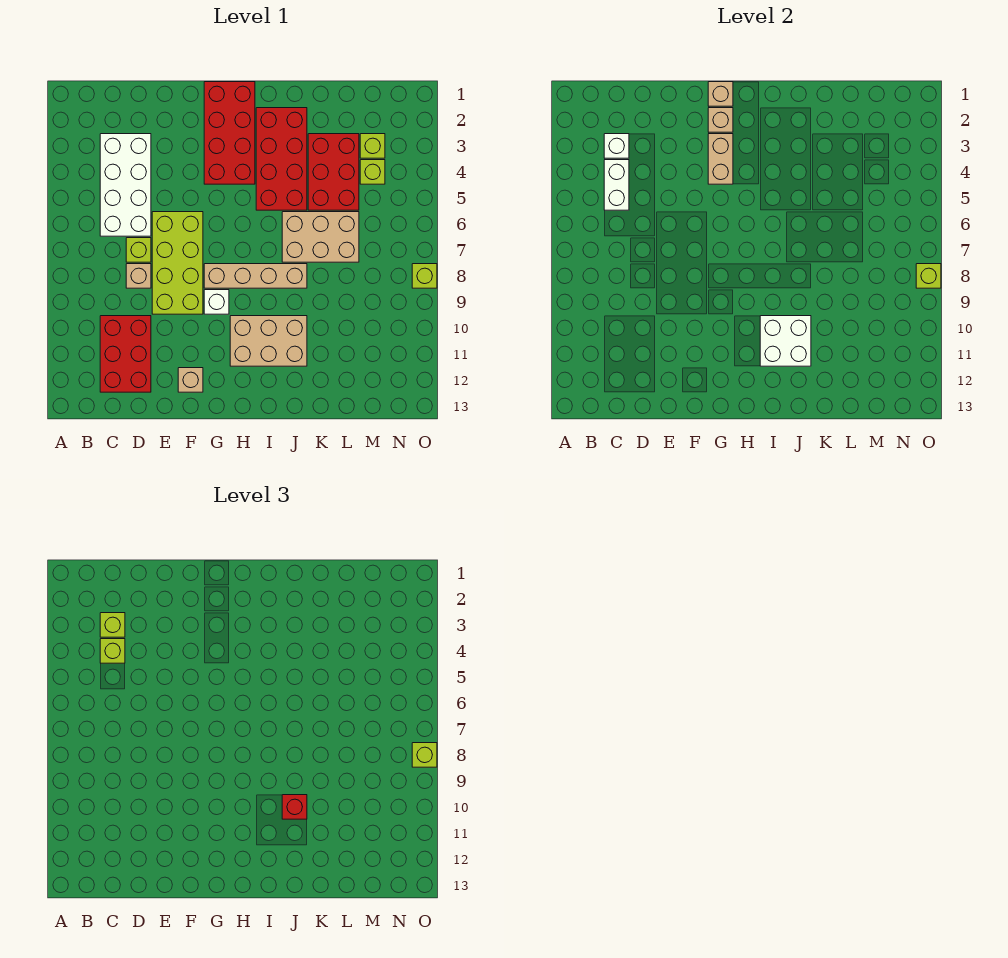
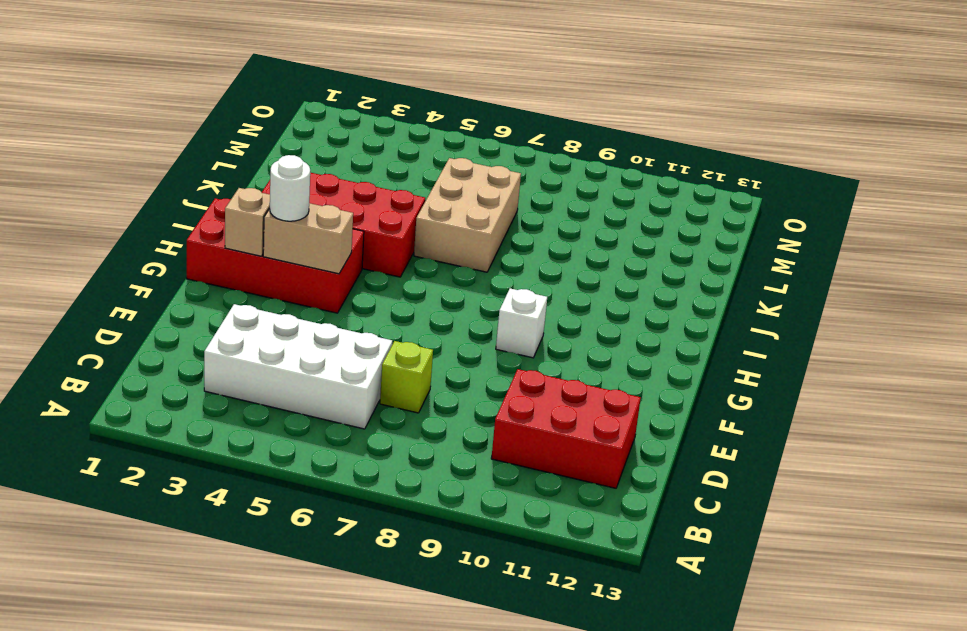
white round brick G3 level 3 -> none
none -> tan brick D8 level 1
none -> lime brick E6:F9 level 1
none -> tan brick F12 level 1

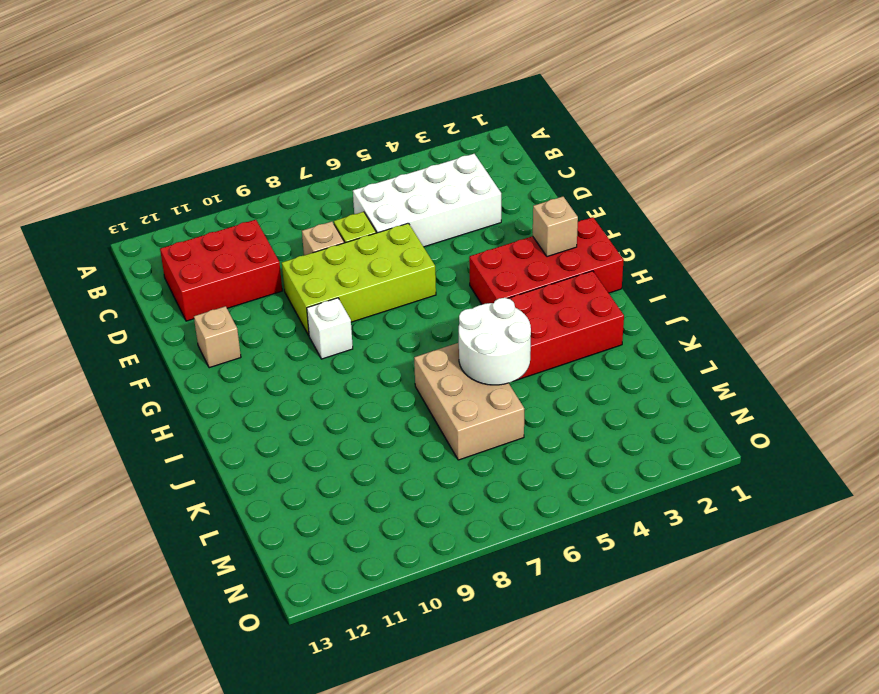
white round brick J5:K6 level 2 -> none
none -> tan brick G8:J8 level 1
none -> tan brick H10:J11 level 1
none -> red brick K3:L5 level 1

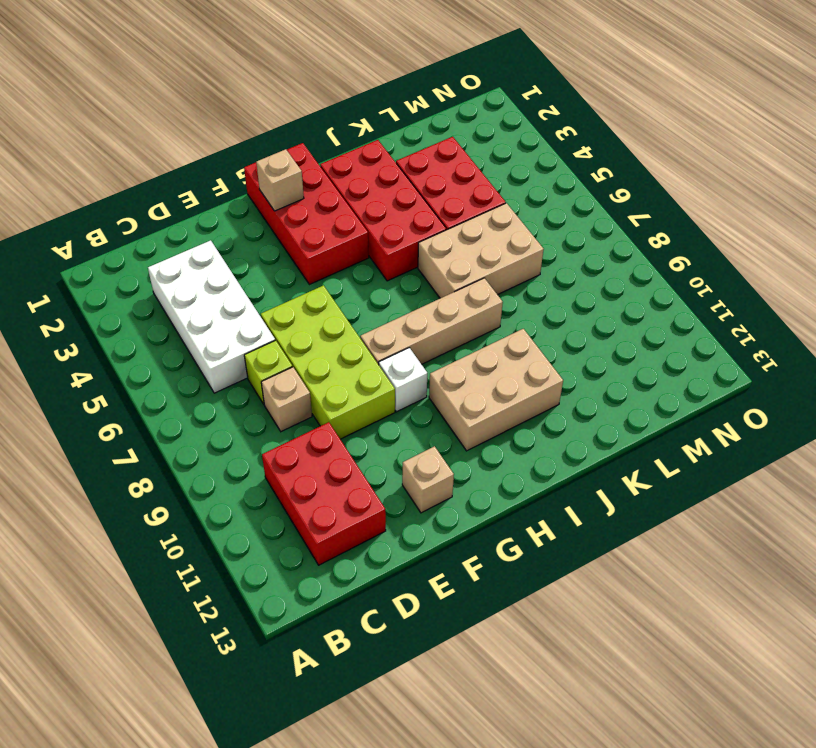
none -> lime brick M3 level 1
none -> lime brick M4 level 1
none -> lime brick O8 level 1

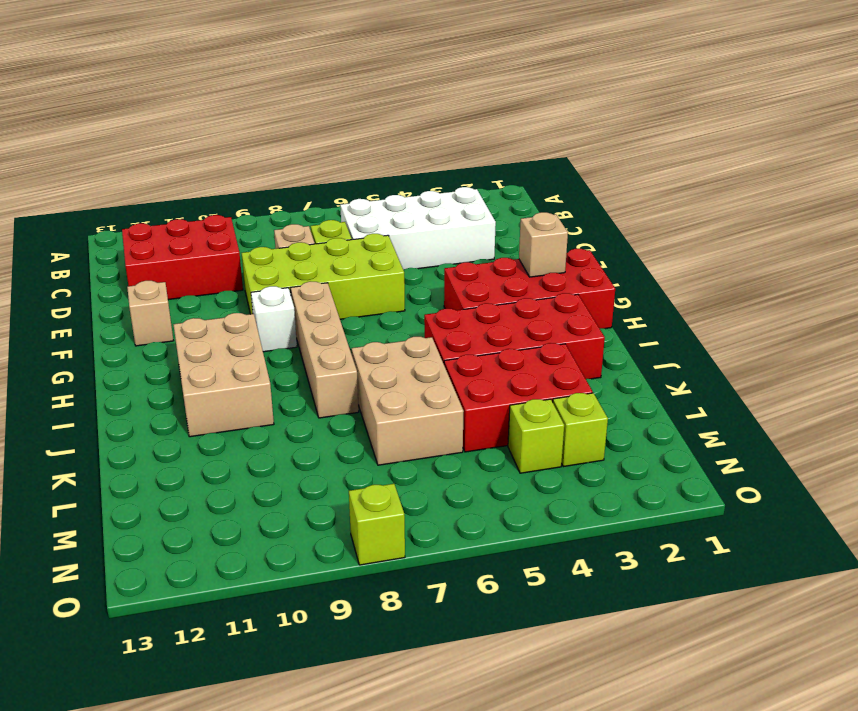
none -> white brick C3 level 2
none -> white brick C4:C5 level 2
none -> tan brick G1 level 2

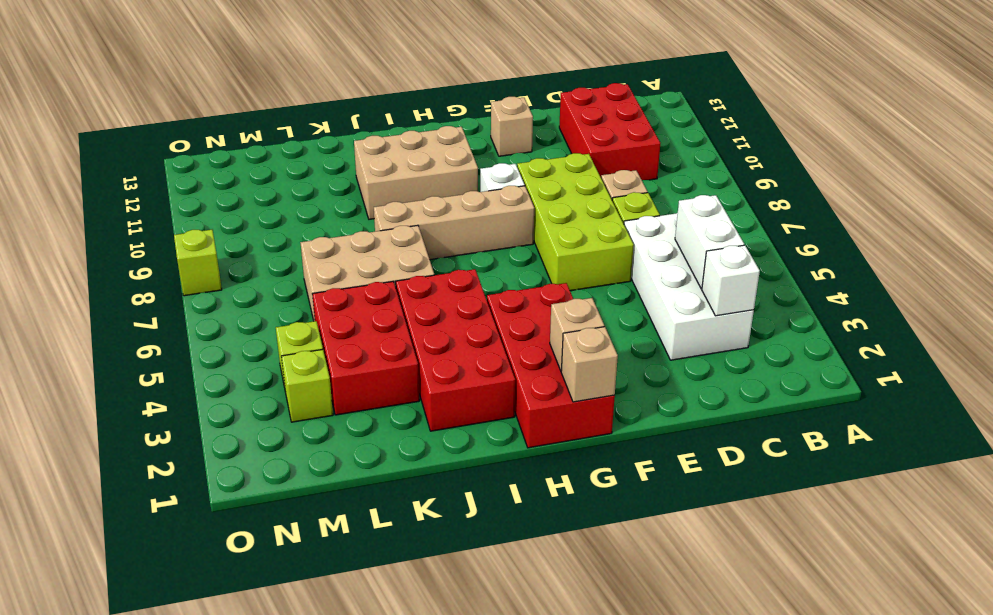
none -> tan brick G3:G4 level 2
none -> white brick I10:J11 level 2
none -> lime brick O8 level 2

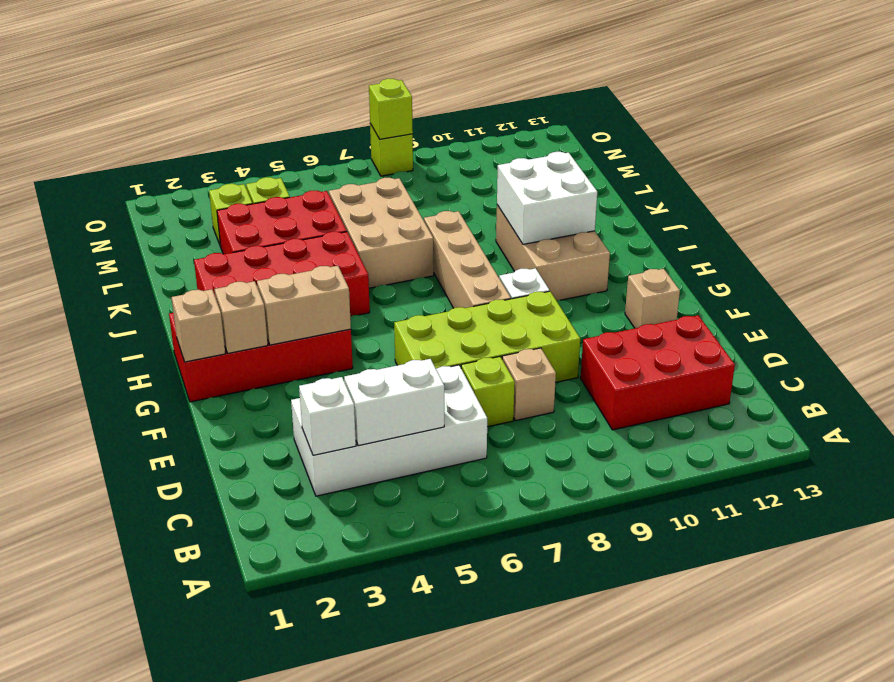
none -> lime brick C3 level 3
none -> lime brick C4 level 3
none -> red brick J10 level 3

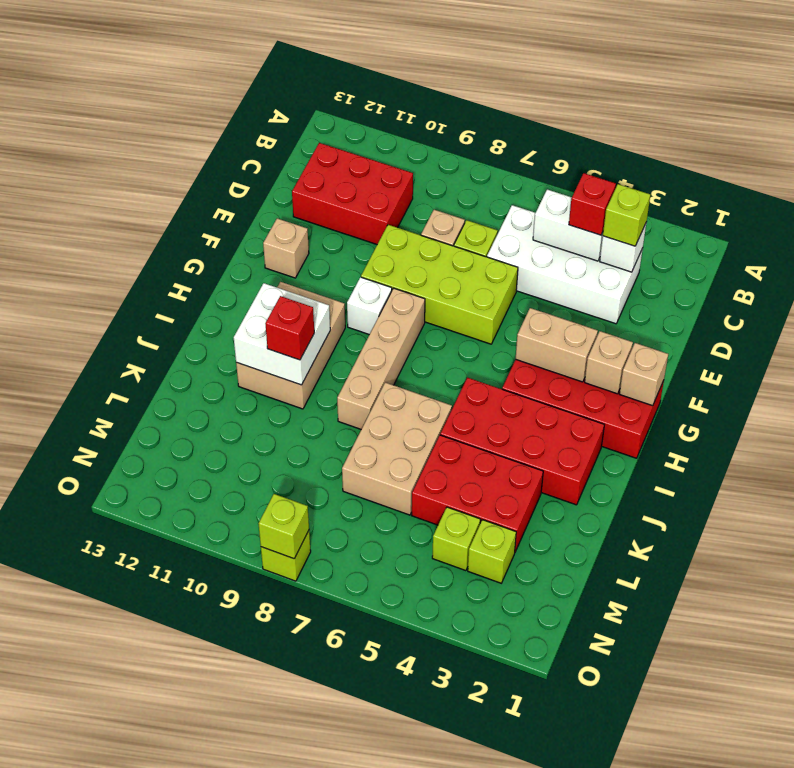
red brick C4 level 3 -> lime brick C4 level 3
none -> lime brick O8 level 3

